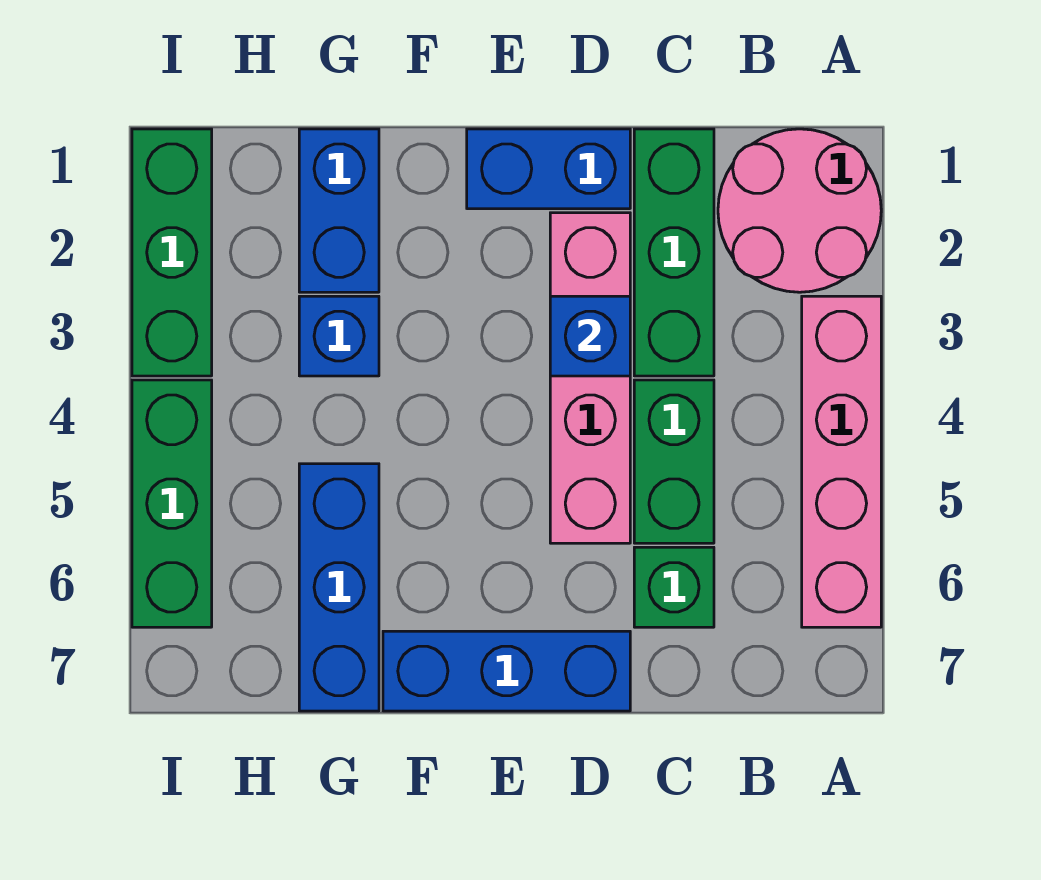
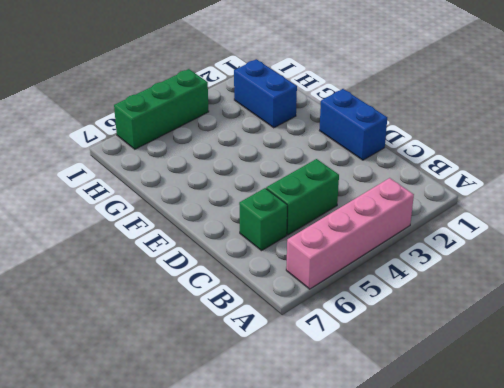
blue brick G2:H2 level 1 -> blue brick G1:G2 level 1
none -> pink round brick A1:B2 level 1
none -> green brick C1:C3 level 1
none -> pink brick D2:D5 level 1

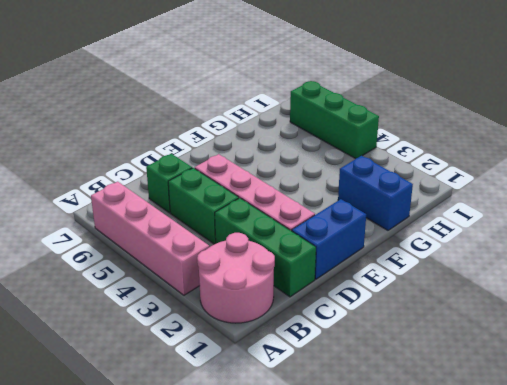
none -> blue brick D7:F7 level 1
none -> blue brick G3 level 1
none -> blue brick G5:G7 level 1

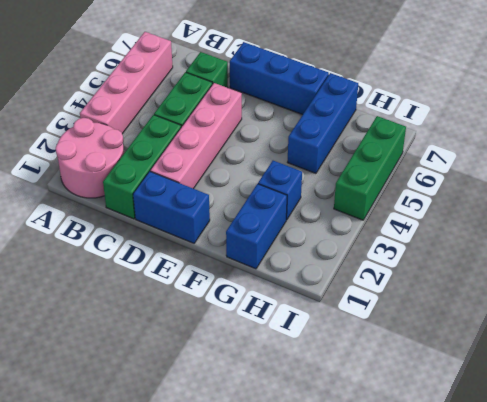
none -> green brick I1:I3 level 1
none -> blue brick D3 level 2

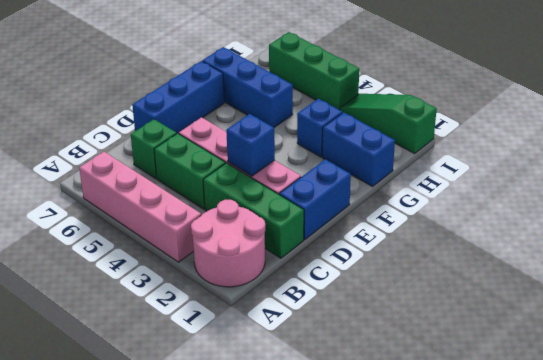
green slope I1:I3 level 1 top 1 -> green brick I1:I3 level 1

